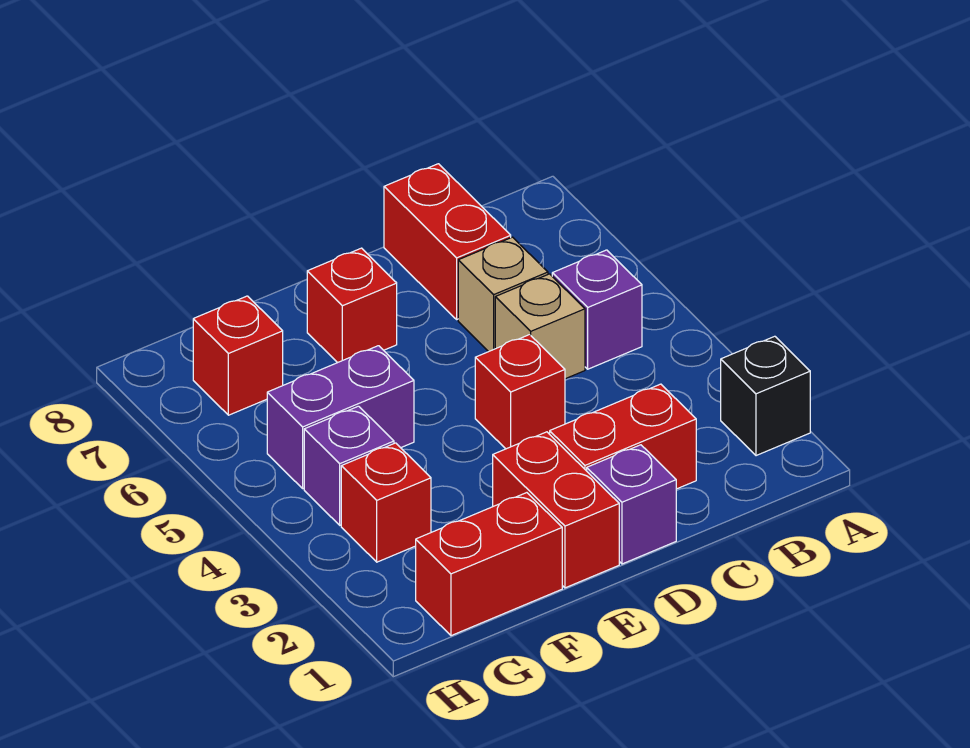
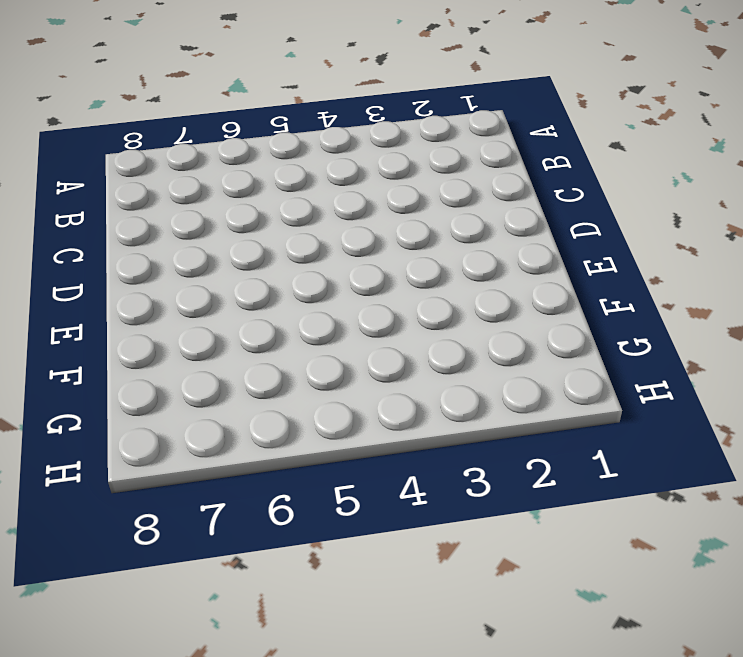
none -> black brick A2 level 1
none -> purple brick B5 level 1
none -> red brick C2:D2 level 1

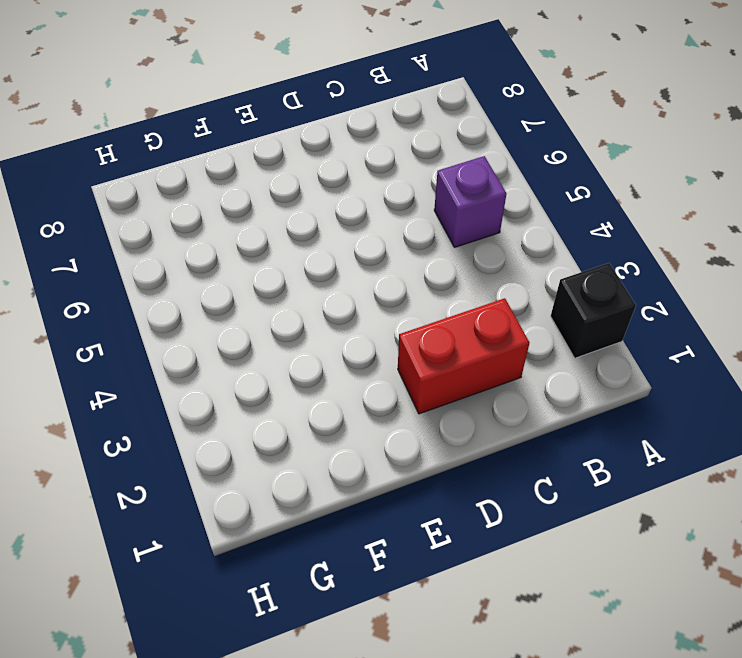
none -> tan brick C5 level 1
none -> tan brick C6 level 1
none -> red brick C7:C8 level 1

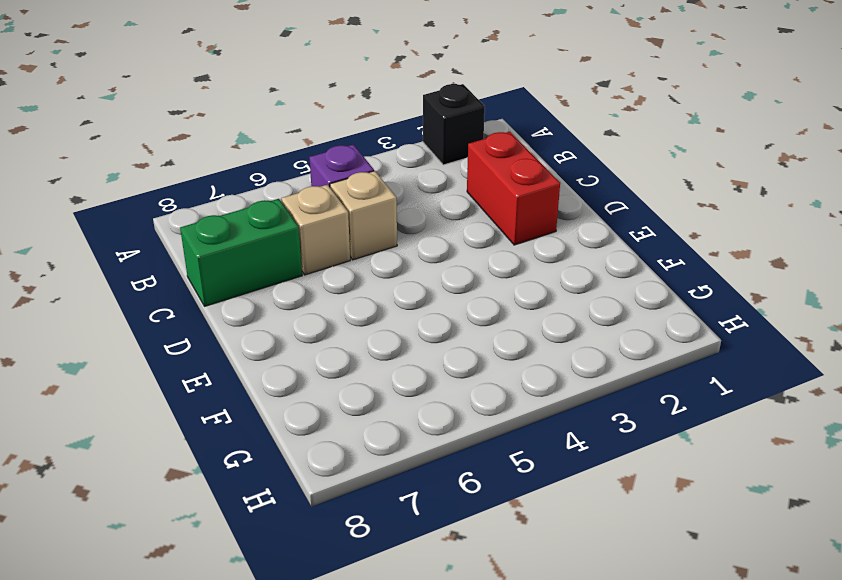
green brick C7:C8 level 1 -> red brick C7:C8 level 1
none -> purple brick D1 level 1
none -> red brick D4 level 1
none -> red brick E1:E2 level 1

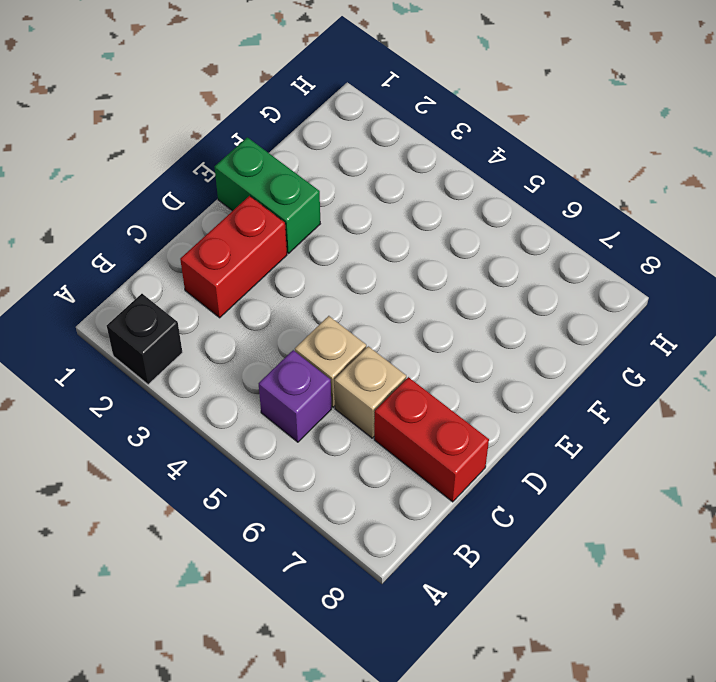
green brick E1:E2 level 1 -> red brick E1:E2 level 1
none -> purple brick D1 level 1
none -> red brick D4 level 1
none -> red brick E7 level 1

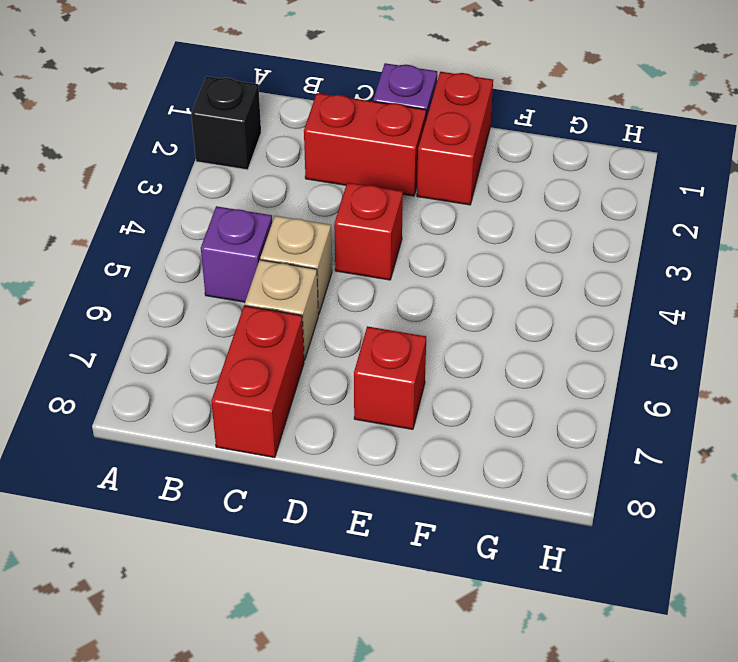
none -> red brick F1:G1 level 1
none -> purple brick F5:G5 level 1
none -> red brick G3 level 1

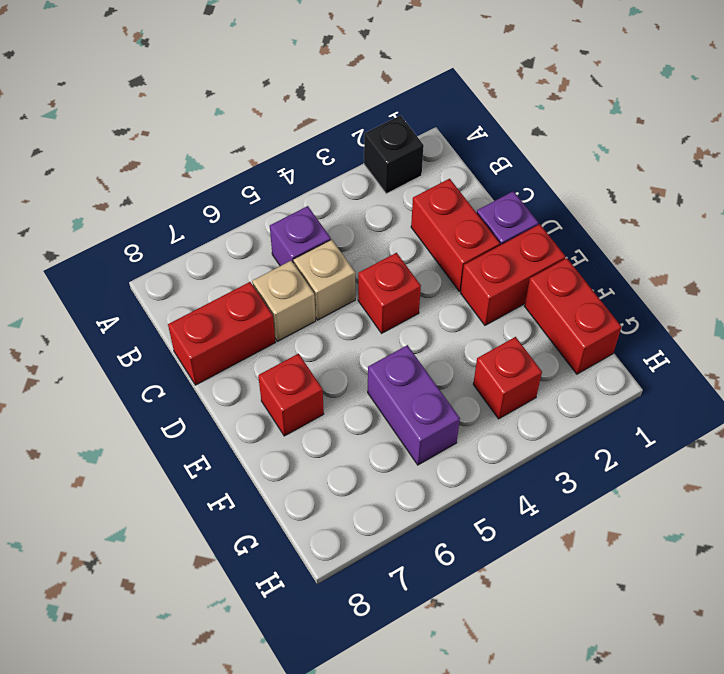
none -> purple brick G4 level 1
none -> red brick G7 level 1

